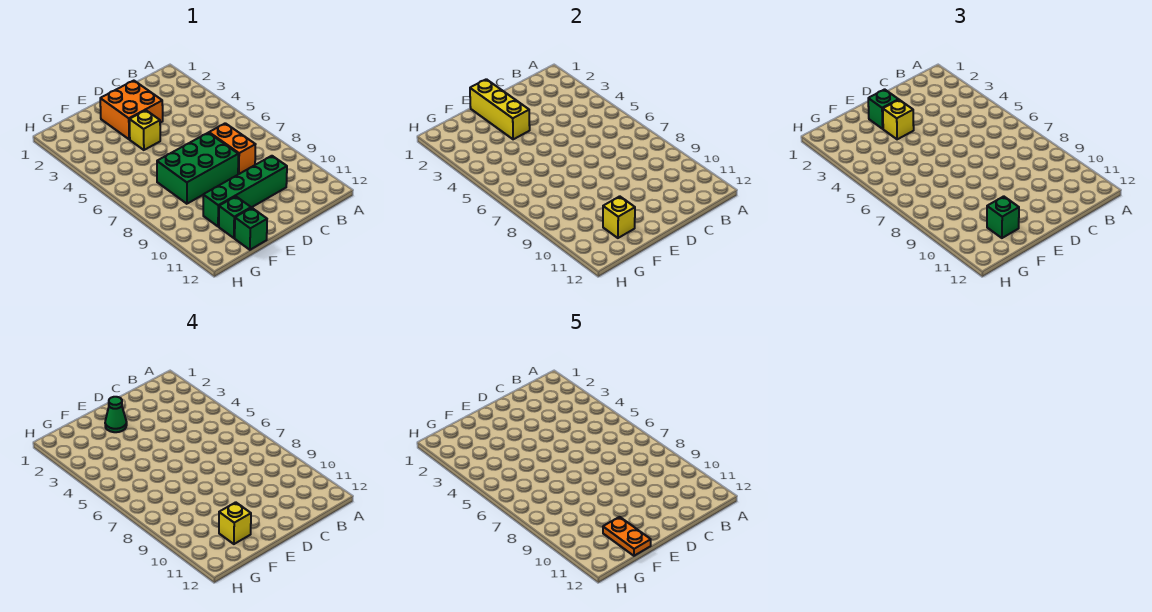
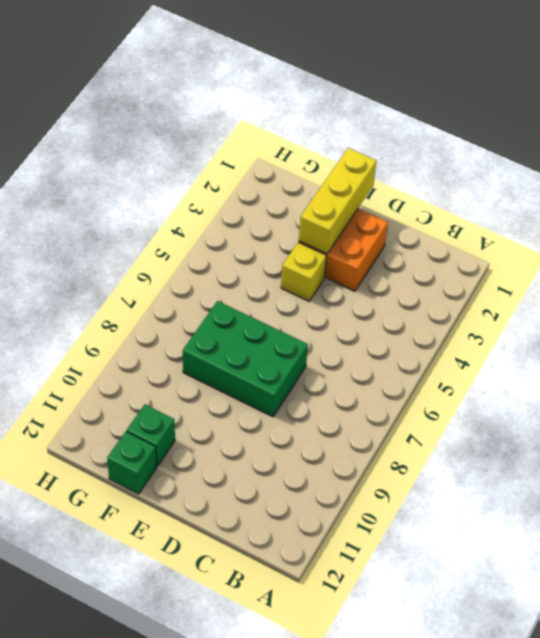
none -> orange brick C7:C8 level 1
none -> green brick C10:F10 level 1
none -> yellow brick F11 level 2

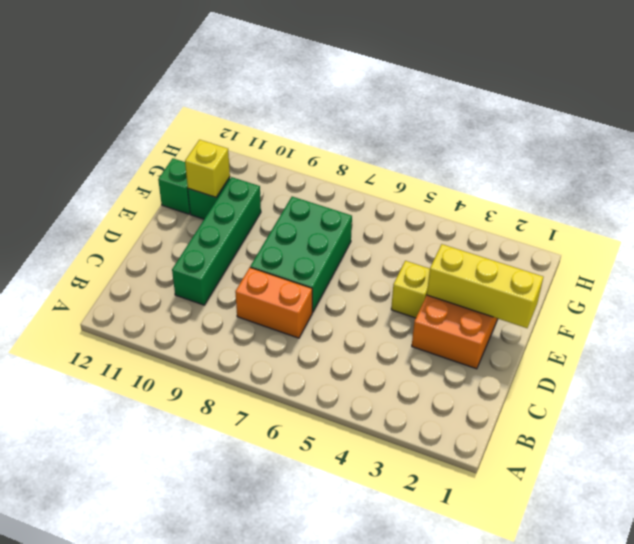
none -> green brick E2 level 3
none -> yellow brick E3 level 3
none -> green brick F11 level 3

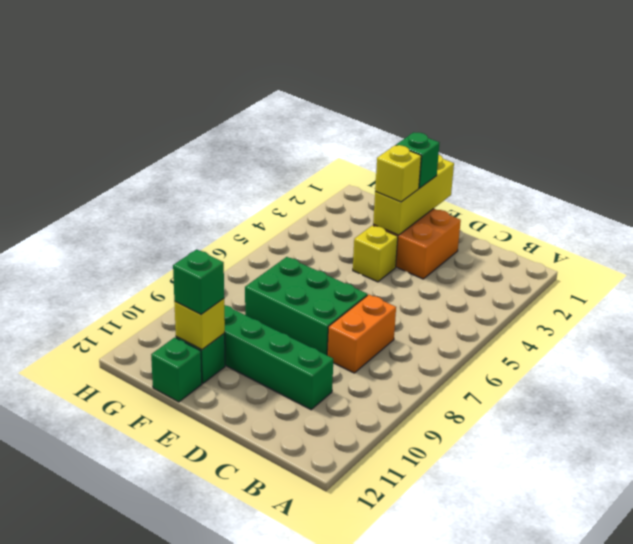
none -> green cone E2 level 4
none -> yellow brick F11 level 4
none -> orange plate F11:F12 level 5

